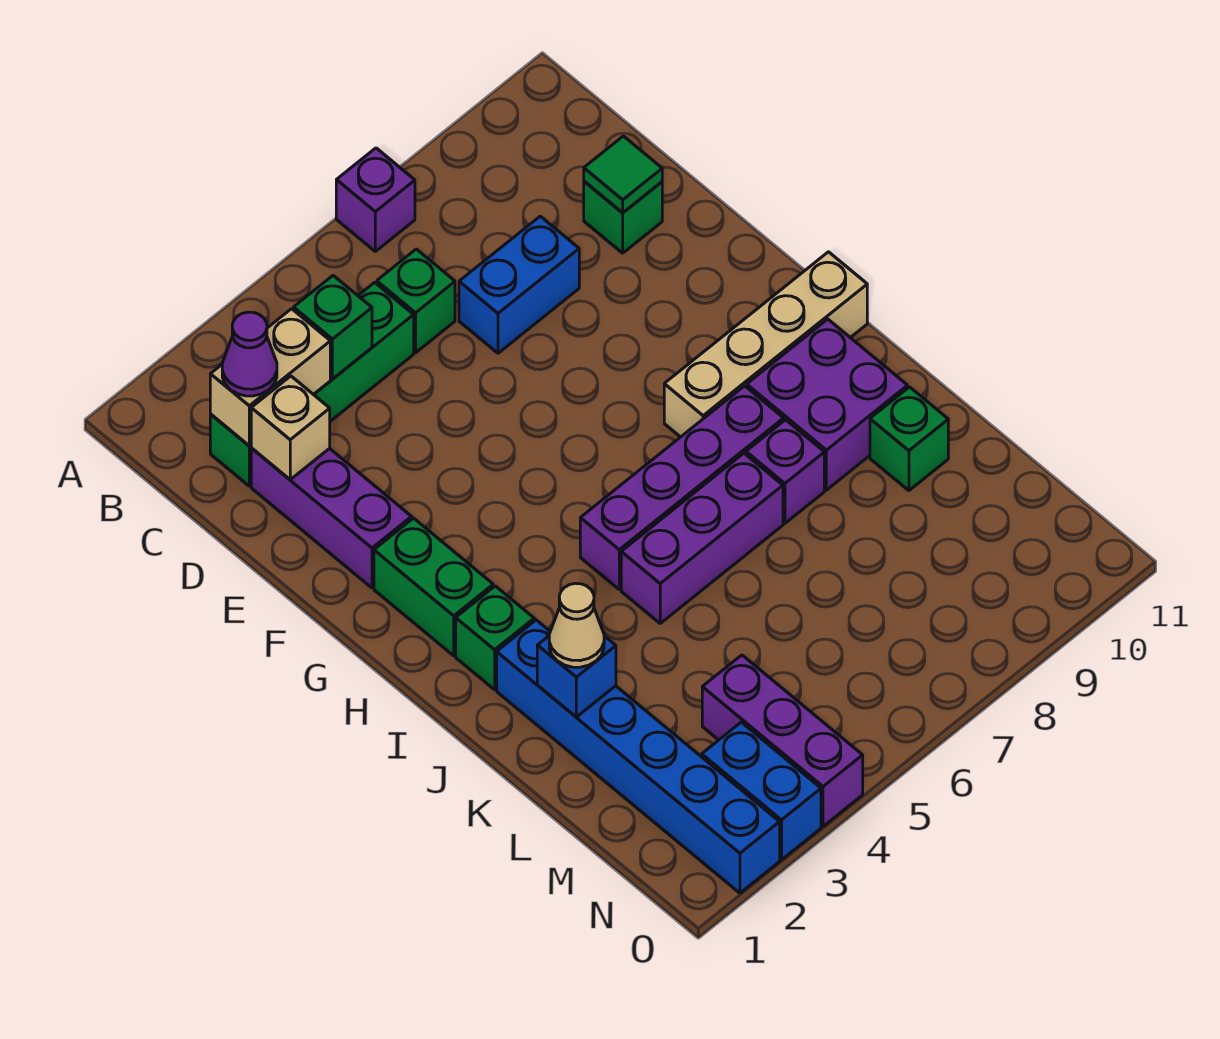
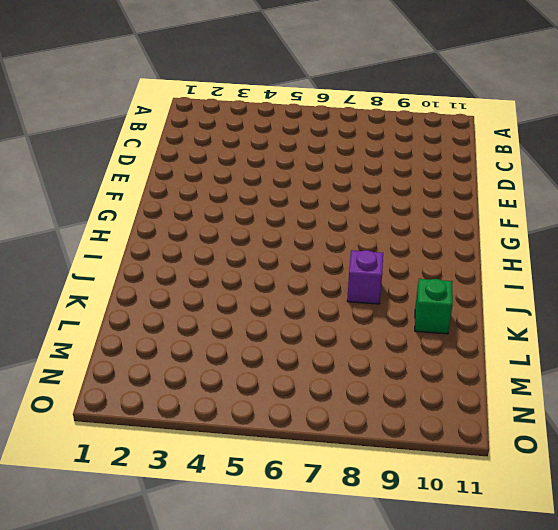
none -> purple brick A7 level 1
none -> green brick C2:C5 level 1
none -> green brick C6 level 1

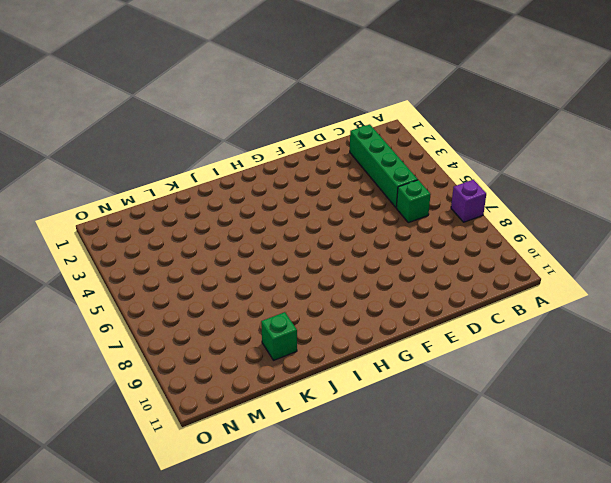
none -> purple brick D2:F2 level 1
none -> blue brick D7:D8 level 1
none -> green brick D10 level 1

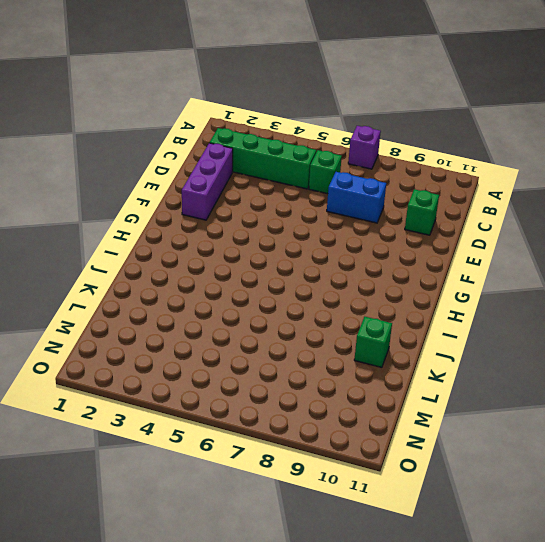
none -> green brick G2:H2 level 1
none -> tan brick H8:H11 level 1
none -> green brick I2 level 1

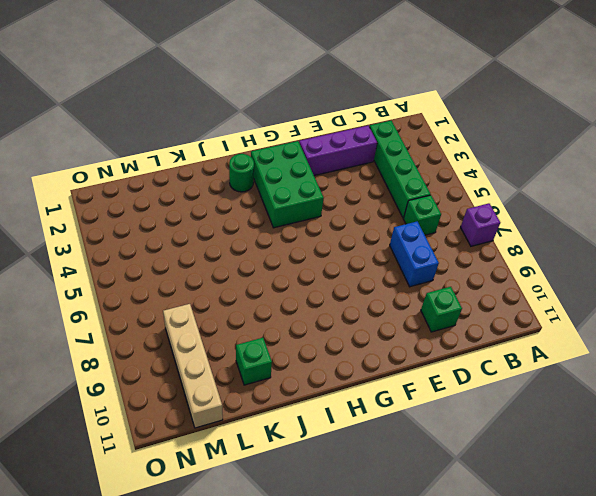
green brick G2:H4 level 1 -> green brick G2:H2 level 1
green round brick I2 level 1 -> green brick I2 level 1
tan brick M8:M11 level 1 -> tan brick H8:H11 level 1
none -> purple brick I5:I8 level 1
none -> purple brick I9:J10 level 1
none -> blue brick J2:O2 level 1

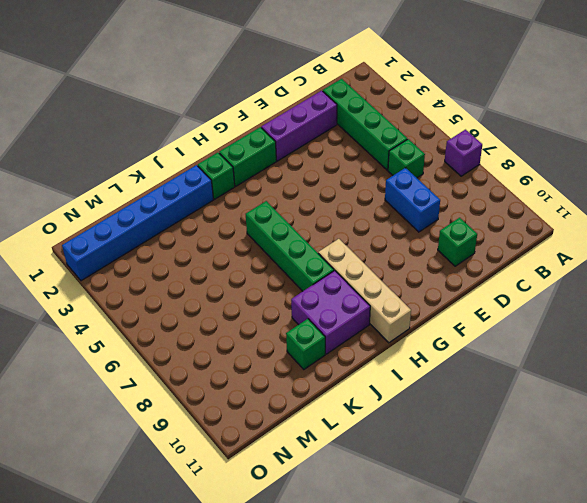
green brick I5:I8 level 1 -> purple brick I5:I8 level 1
none -> purple brick J5:J7 level 1
none -> purple brick J8 level 1
none -> purple brick M4:O4 level 1

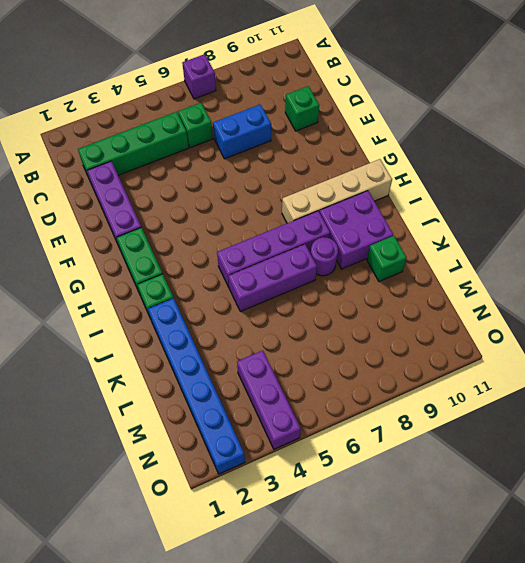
purple round brick J8 level 1 -> purple brick J8 level 1
none -> blue brick N3:O3 level 1
none -> tan brick C2:C3 level 2
none -> green brick C4 level 2

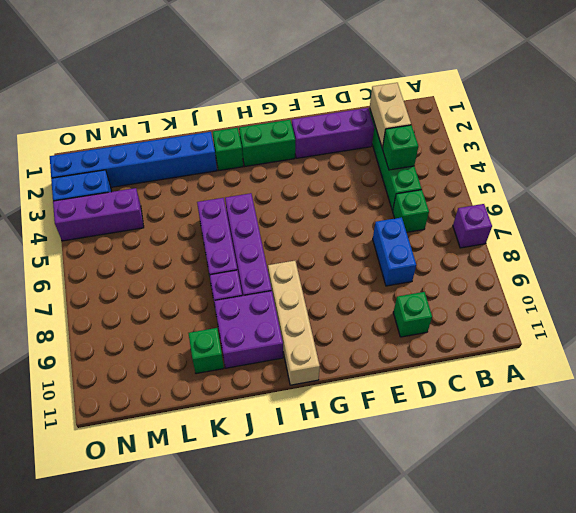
none -> tan brick D2 level 2
none -> green tile D10 level 2
none -> blue brick K2 level 2

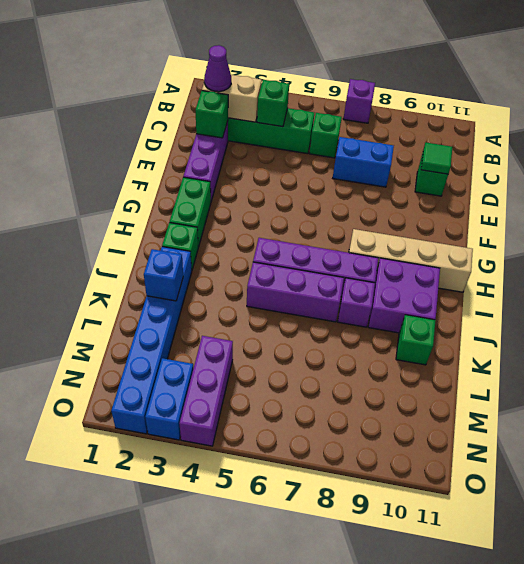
green brick D2 level 2 -> tan brick D2 level 2
none -> tan cone K2 level 3

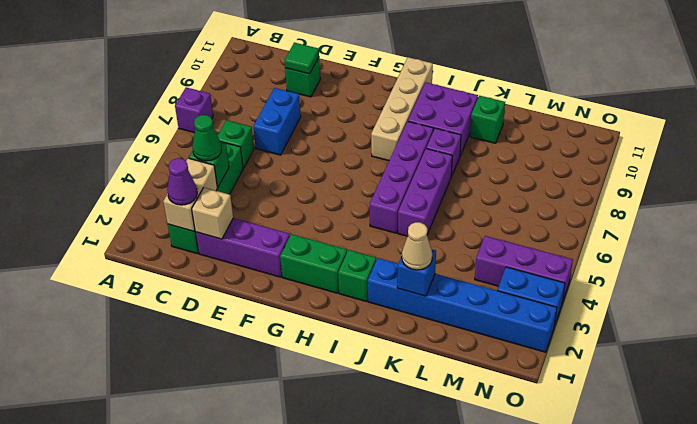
green cone C4 level 3 -> none

